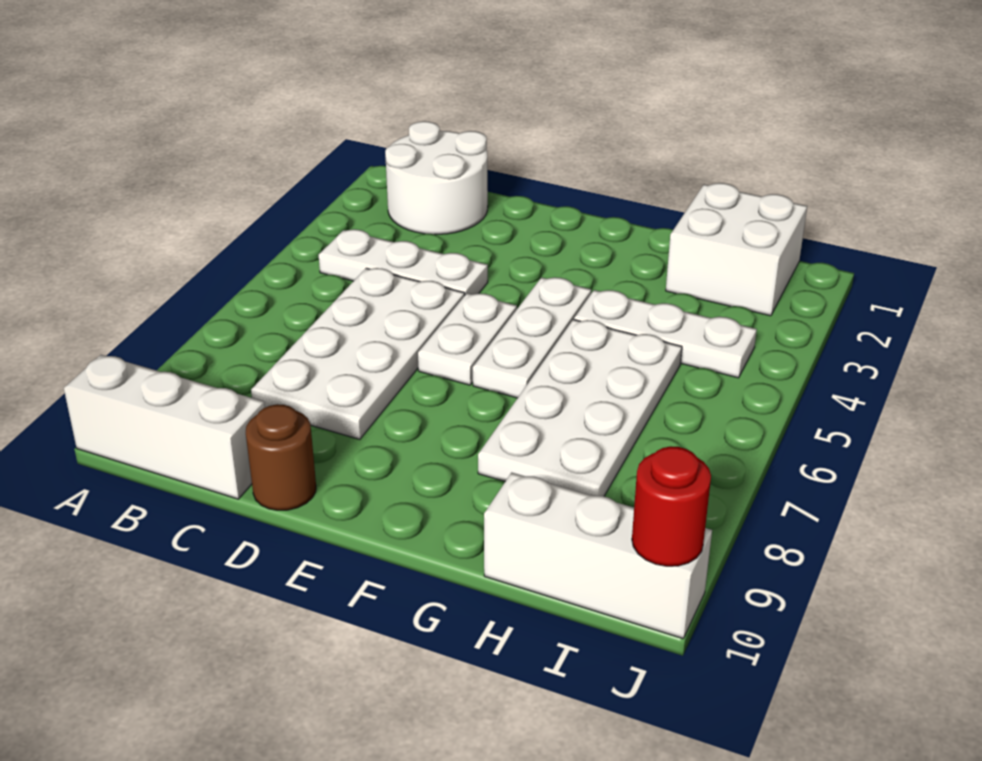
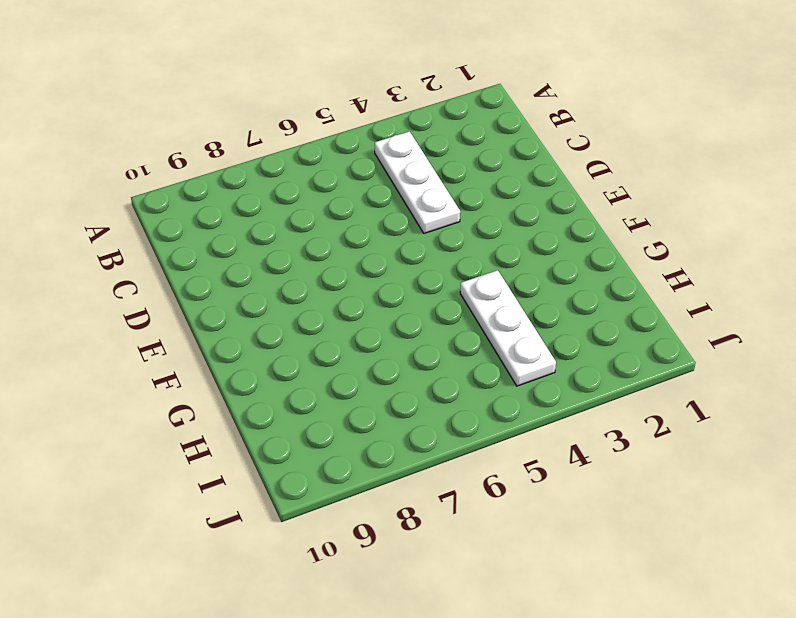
none -> white brick A10:C10 level 1
none -> white round brick B1:C2 level 1
none -> white plate C5:D8 level 1

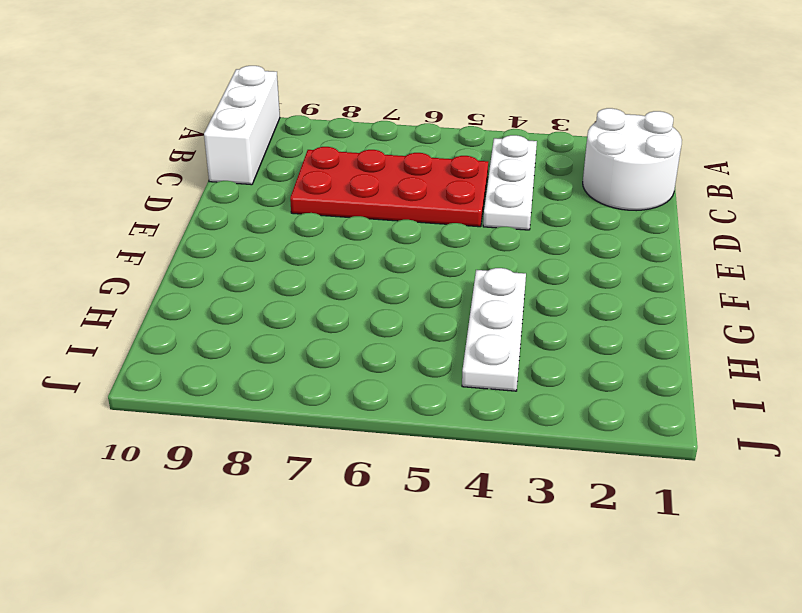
red plate C5:D8 level 1 -> white plate C5:D8 level 1
none -> brown round brick D10 level 1
none -> white plate E5:E6 level 1
none -> white plate F4:F6 level 1

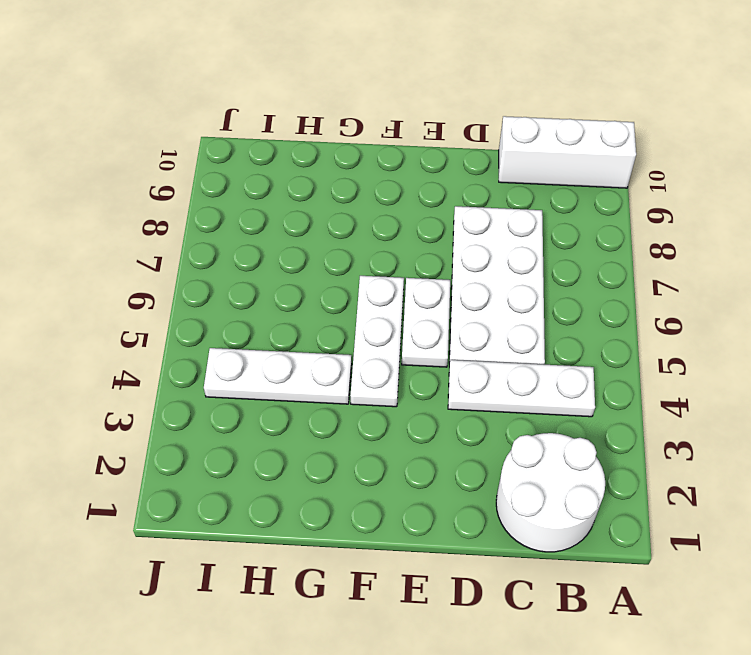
none -> brown round brick D10 level 1
none -> white plate G5:H8 level 1
none -> white brick H1:I2 level 1

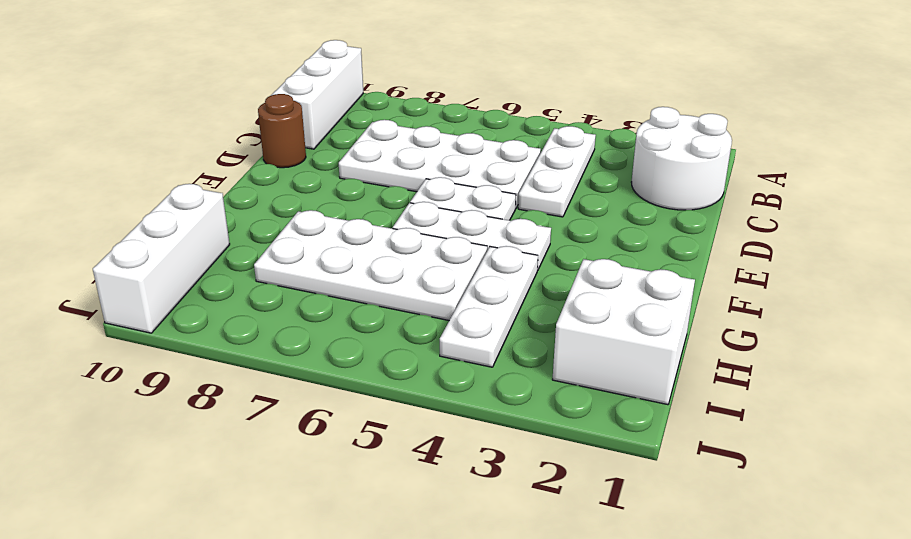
none -> red round brick J10 level 2

